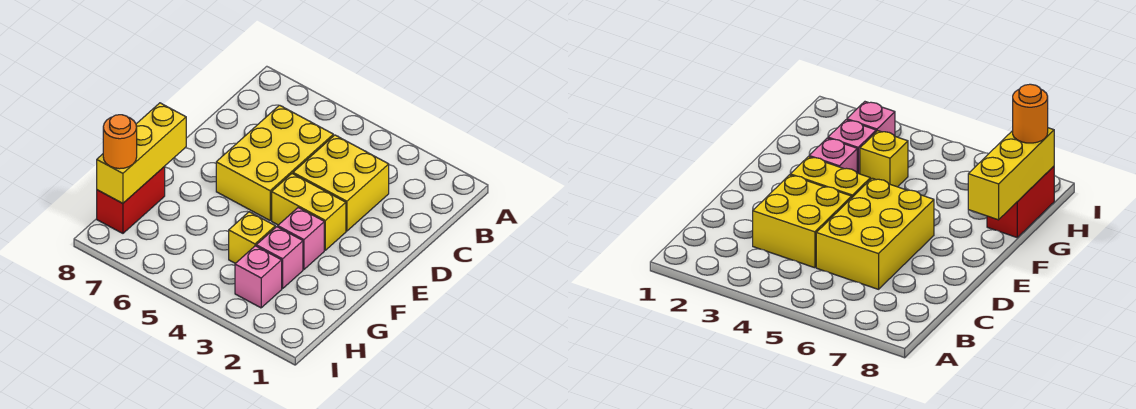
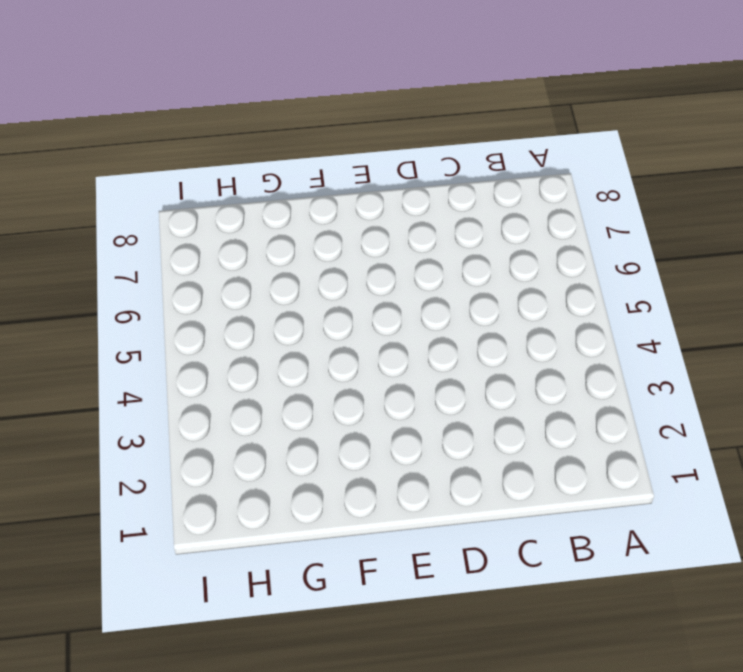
none -> yellow brick C3:D4 level 1
none -> yellow brick C5:E6 level 1

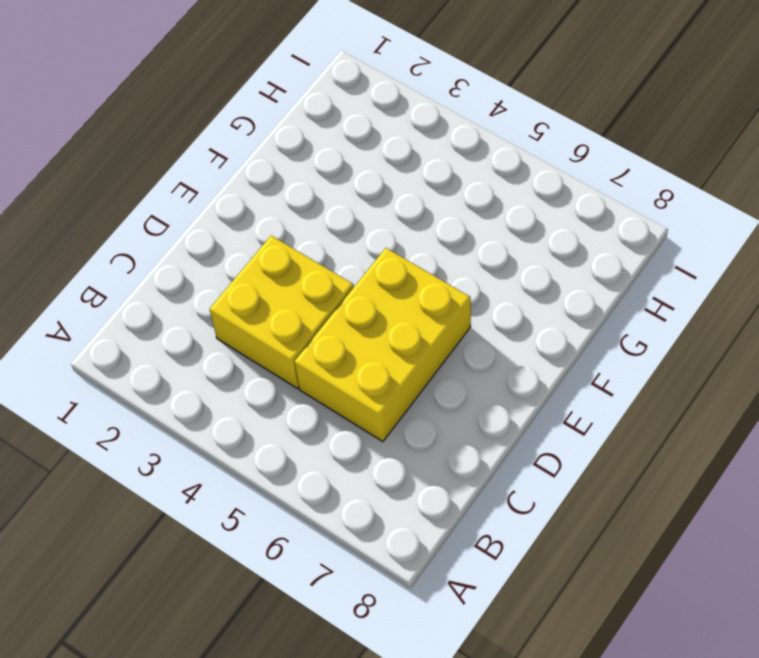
none -> yellow brick E3:E4 level 1
none -> pink brick F3 level 1

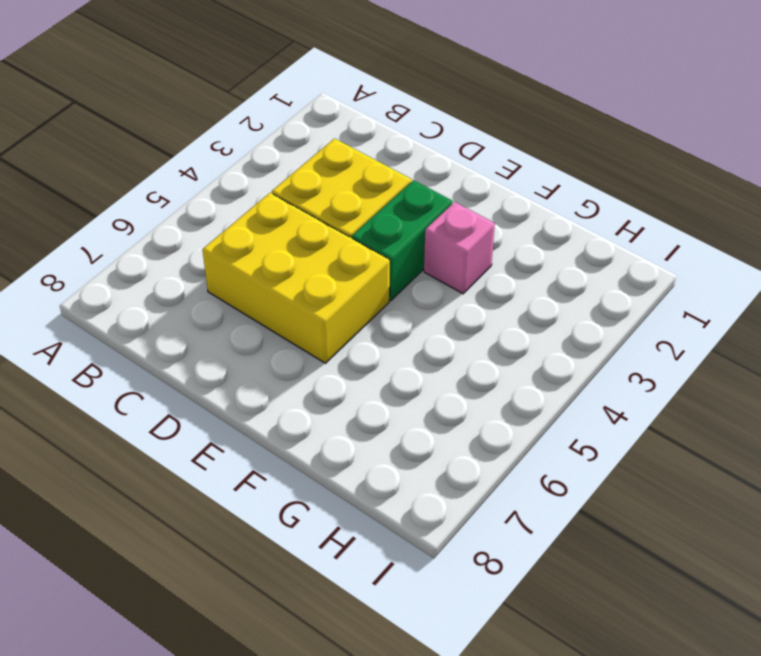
green brick E3:E4 level 1 -> yellow brick E3:E4 level 1
none -> pink brick G3 level 1
none -> yellow brick G4 level 1

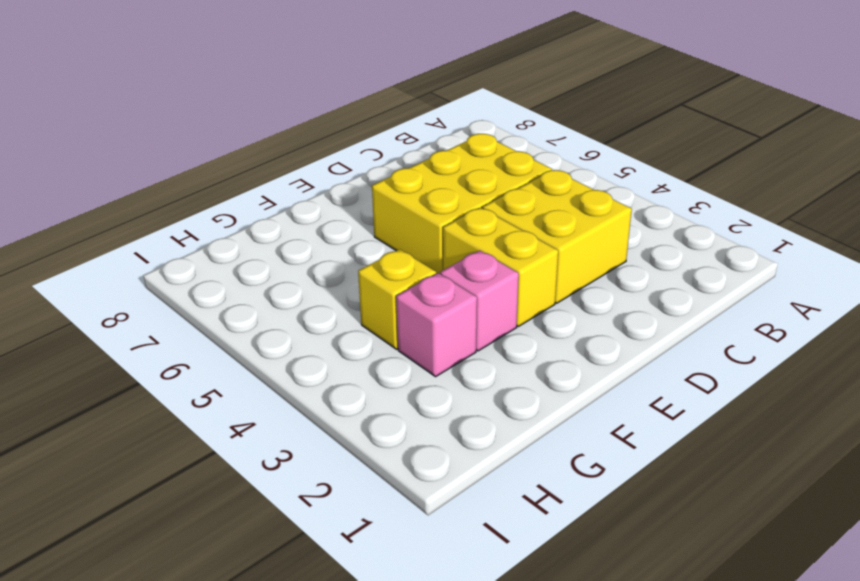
none -> red brick G8:H8 level 1
none -> pink brick H3 level 1

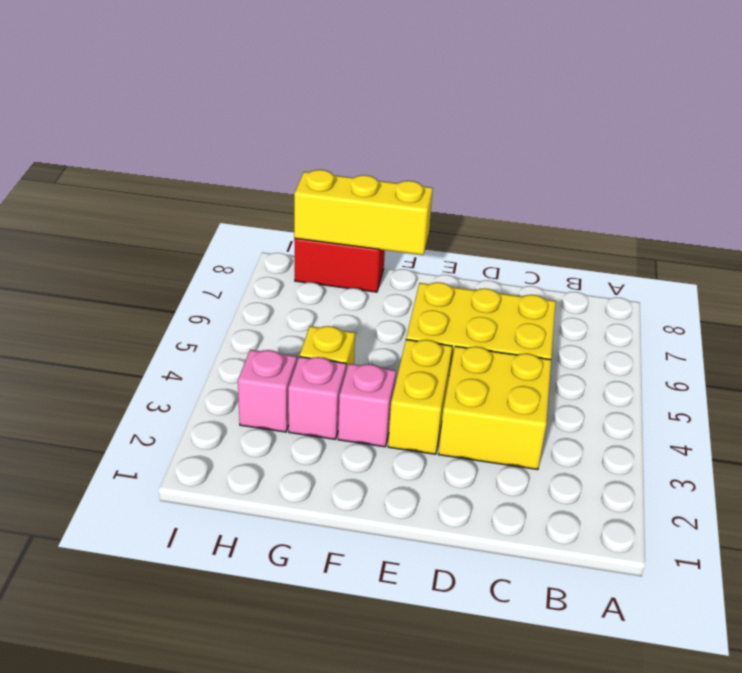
none -> orange round brick H8 level 3

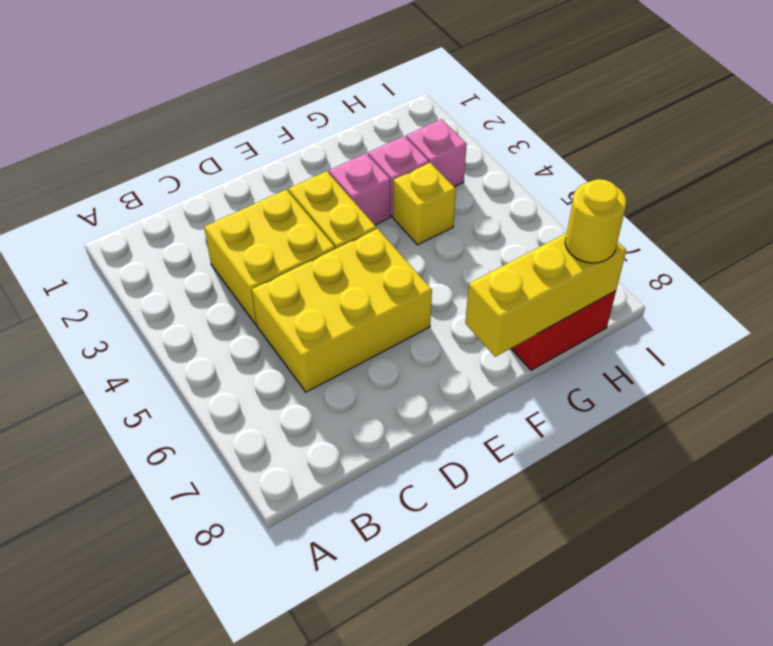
yellow round brick H8 level 3 -> orange round brick H8 level 3

